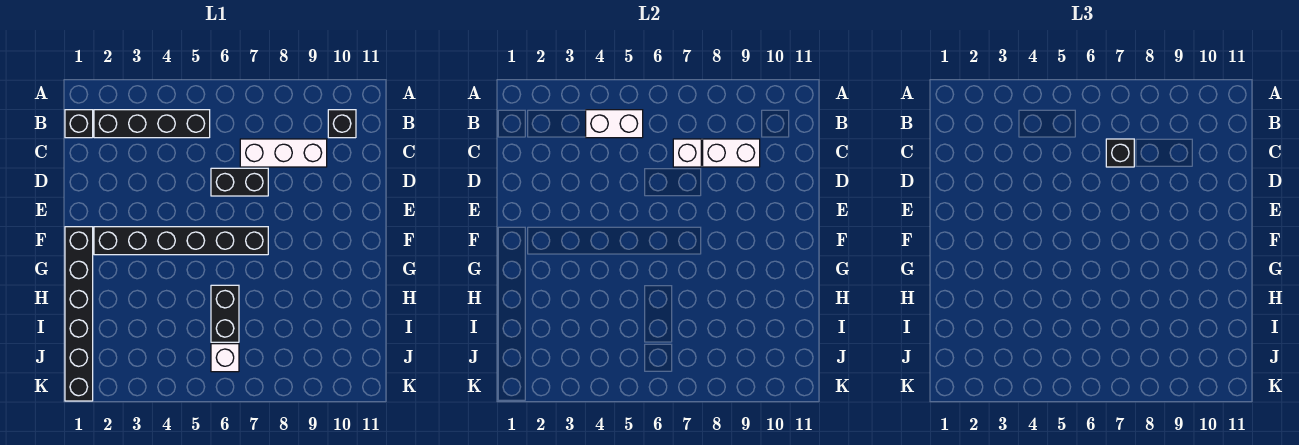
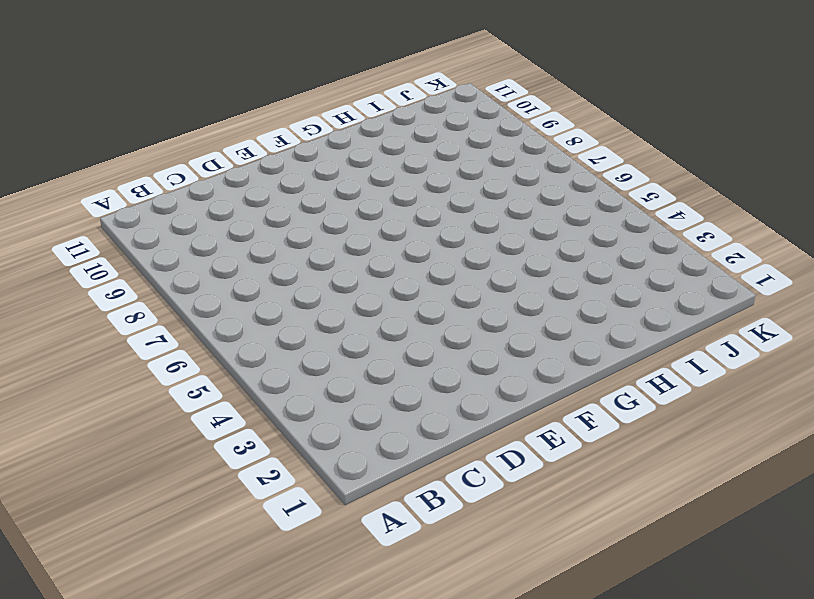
none -> black brick B1 level 1
none -> black brick B2:B5 level 1
none -> black brick B10 level 1

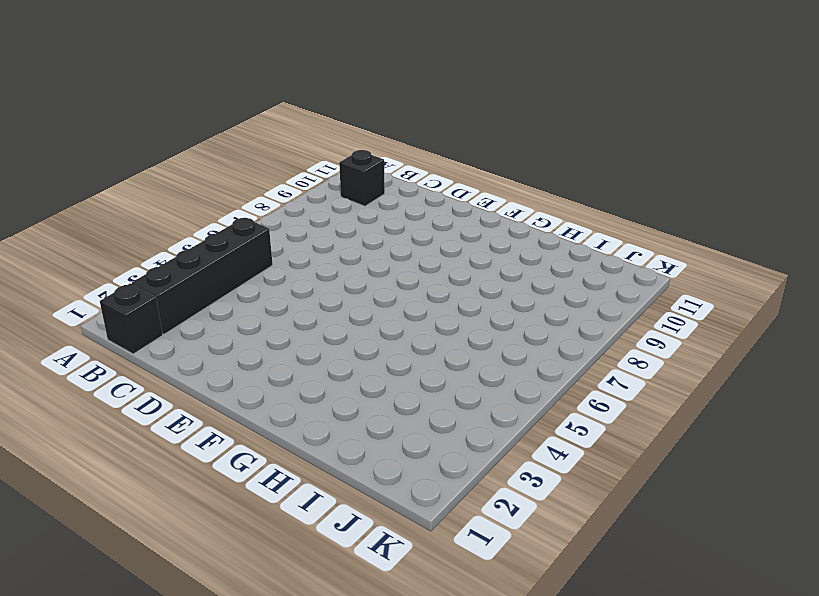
none -> white brick C7:C9 level 1
none -> black brick D6:D7 level 1
none -> black brick F1:K1 level 1

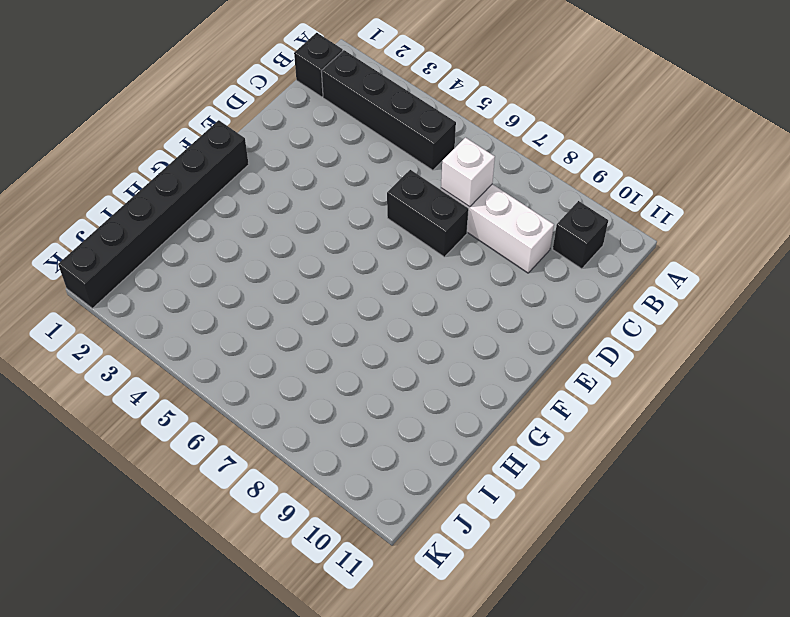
none -> black brick F2:F7 level 1
none -> black brick H6:I6 level 1
none -> white brick J6 level 1

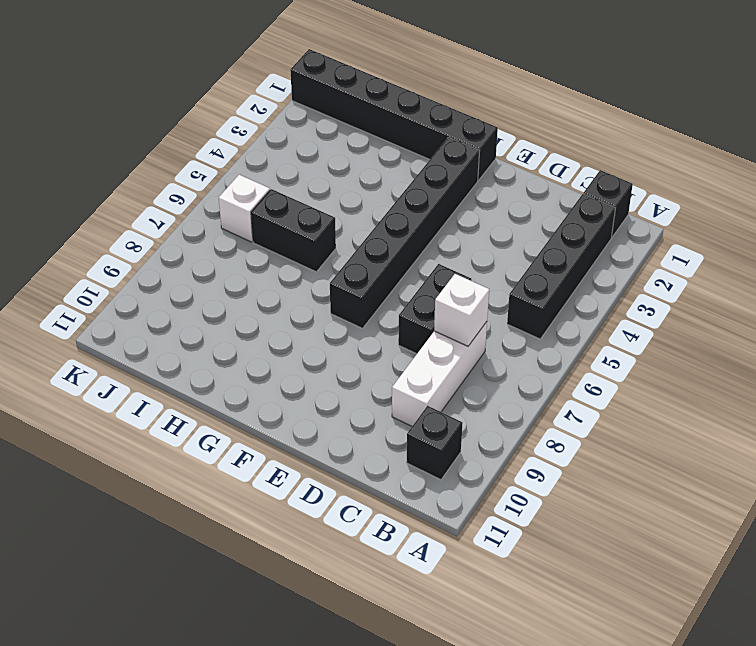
none -> white brick B4:B5 level 2
none -> white brick C8:C9 level 2
none -> black brick C7 level 3

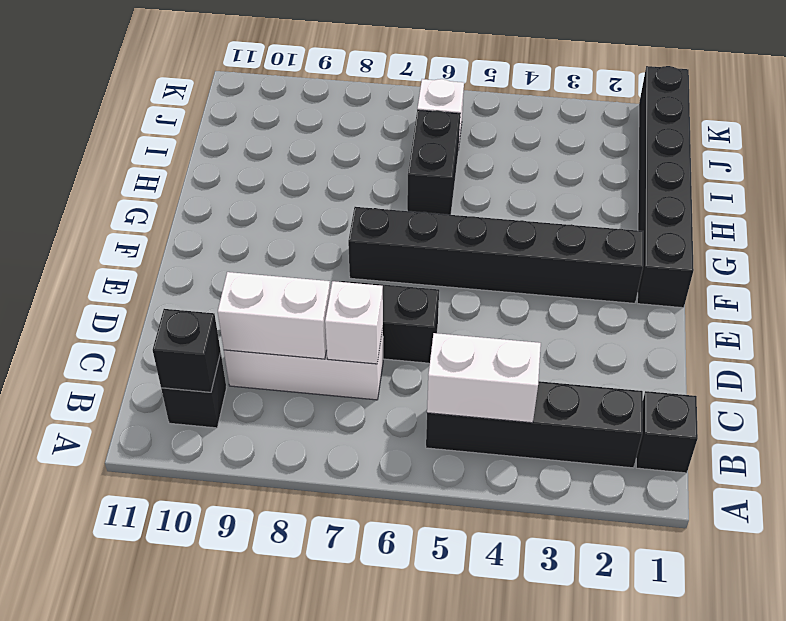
black brick B10 level 2 -> black brick C7 level 3

